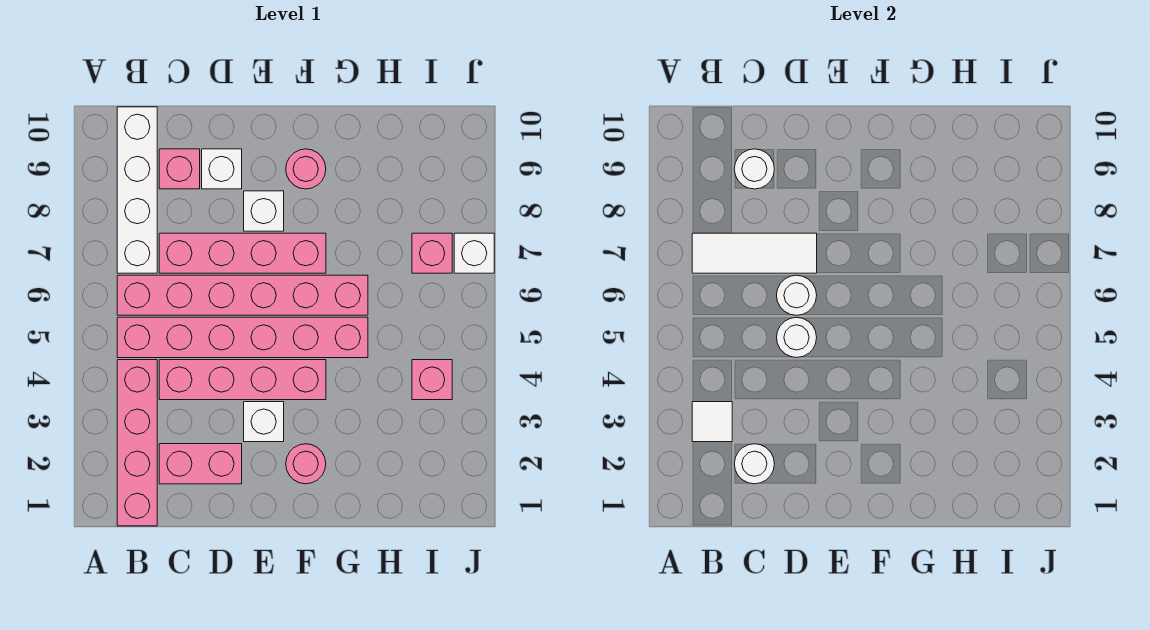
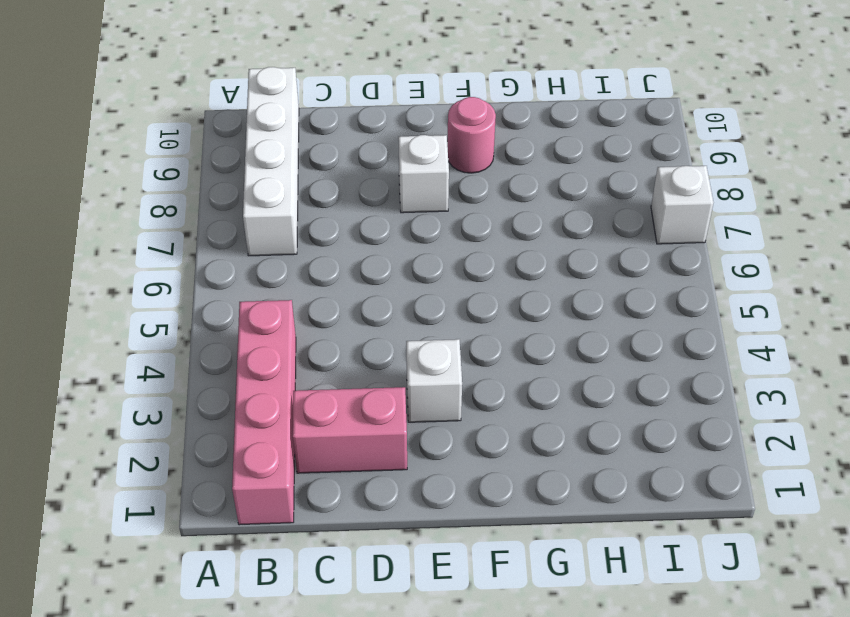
none -> pink brick B5:G5 level 1
none -> pink brick B6:G6 level 1
none -> pink brick C4:F4 level 1

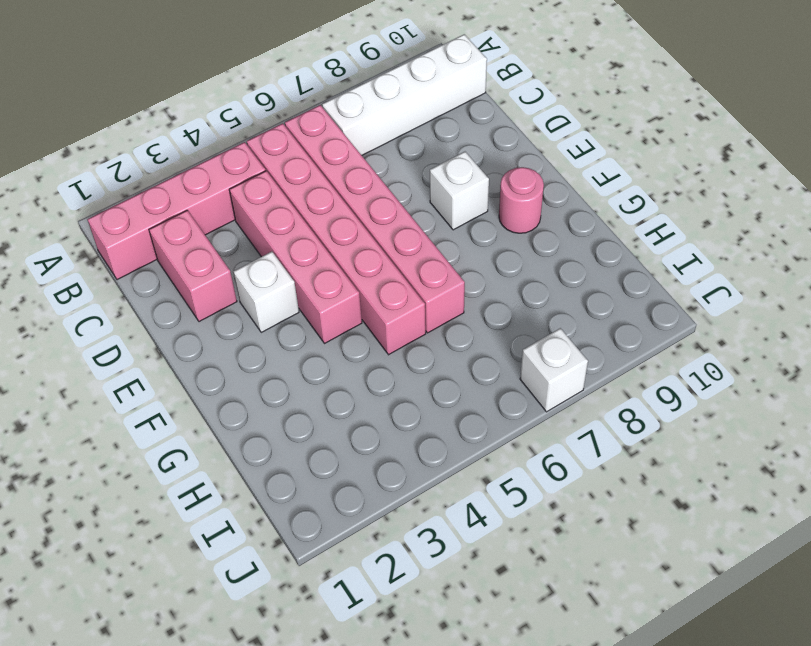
none -> pink brick C7:F7 level 1
none -> pink brick C9 level 1
none -> white brick D9 level 1

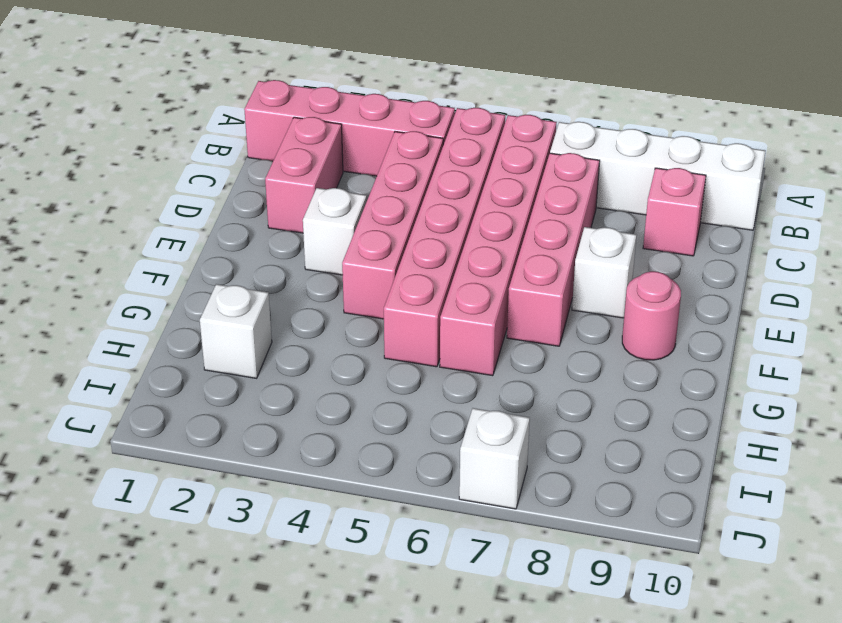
white brick H2 level 1 -> white brick D9 level 1
none -> pink round brick F2 level 1
none -> pink brick I4 level 1
none -> pink brick I7 level 1

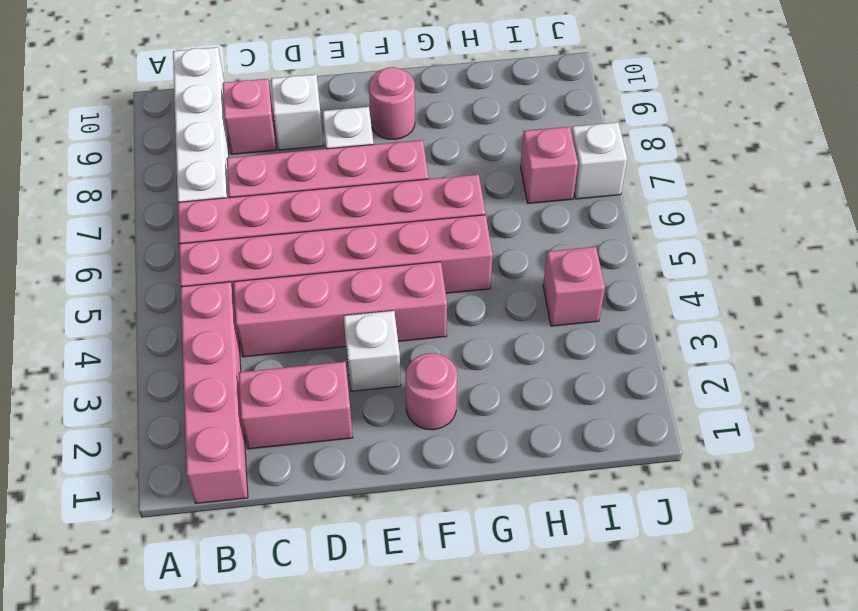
none -> white tile B3 level 2
none -> white tile B7:D7 level 2
none -> white round brick C2 level 2

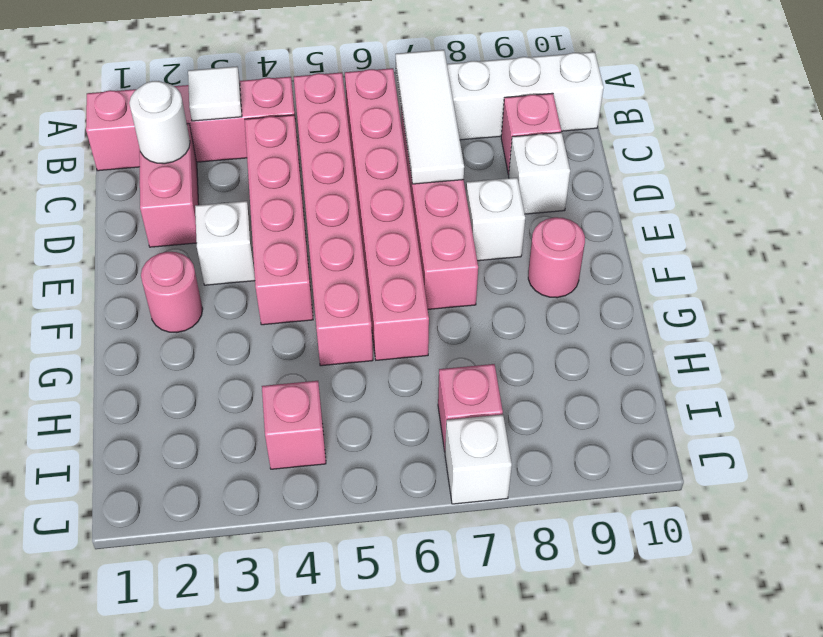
none -> white round brick C9 level 2
none -> white round brick D5 level 2
none -> white round brick D6 level 2

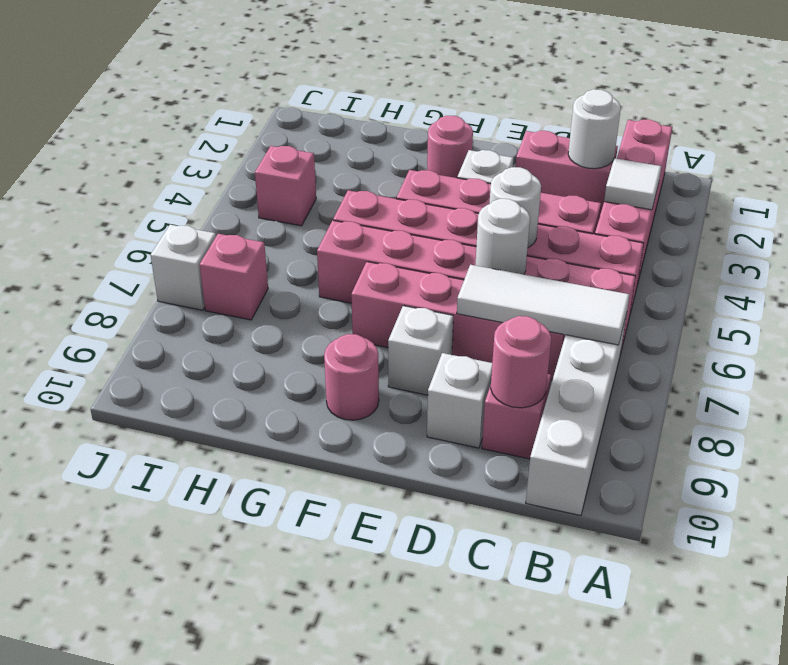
pink round brick C9 level 2 -> white round brick C9 level 2

